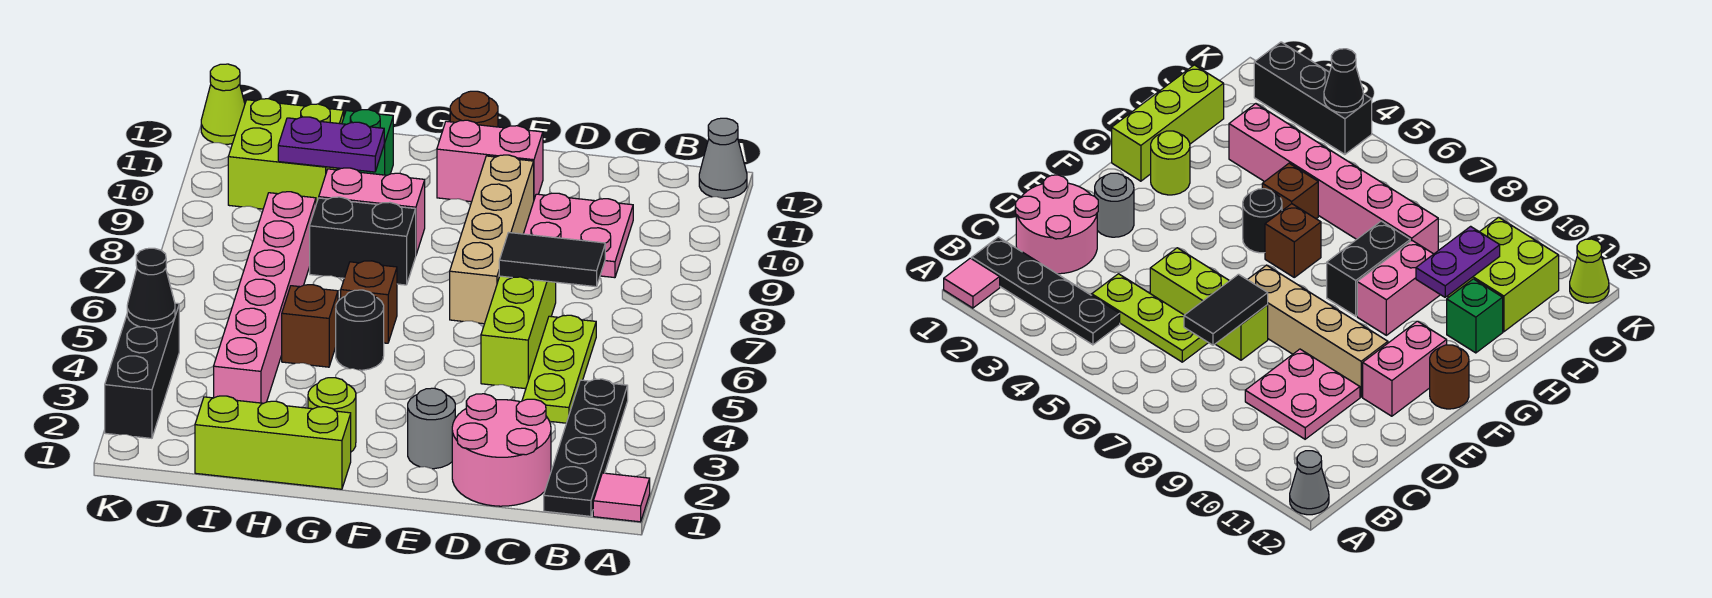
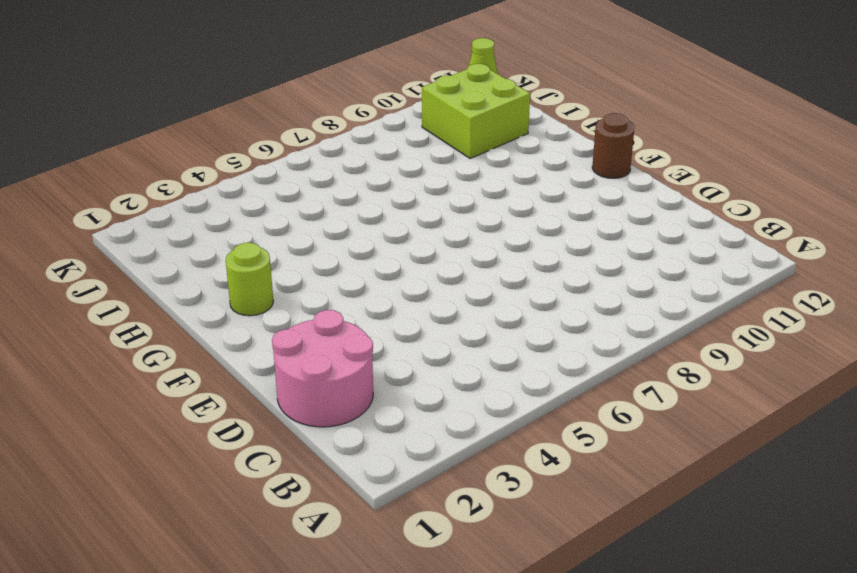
none -> pink tile A1 level 1
none -> grey cone A12 level 1
none -> black plate B1:B4 level 1

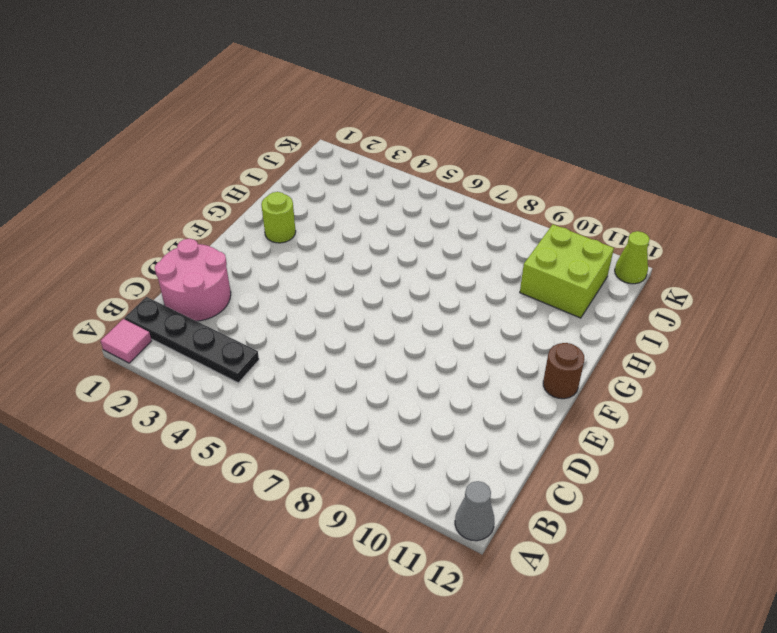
none -> lime plate C4:C6 level 1
none -> pink plate C9:D10 level 1
none -> lime brick D5:D7 level 1

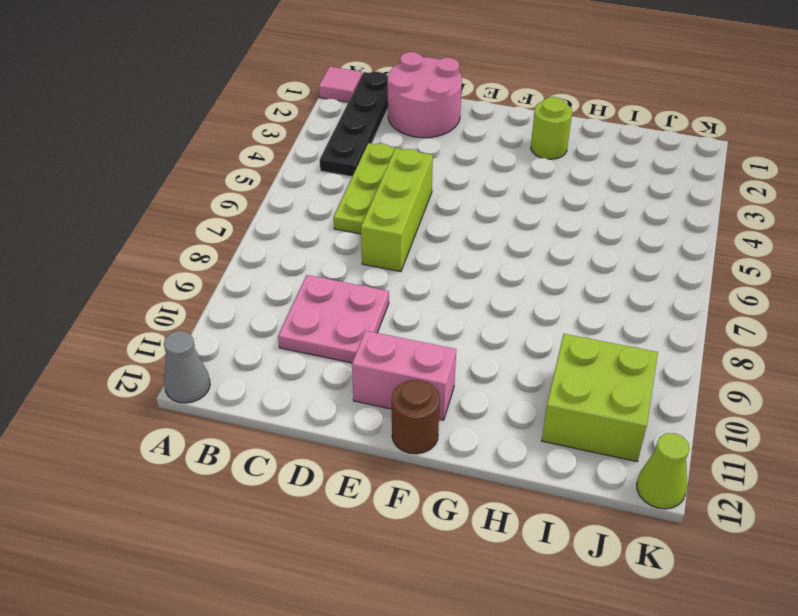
none -> grey round brick E2 level 1
none -> tan brick E7:E10 level 1
none -> lime brick G1:I1 level 1

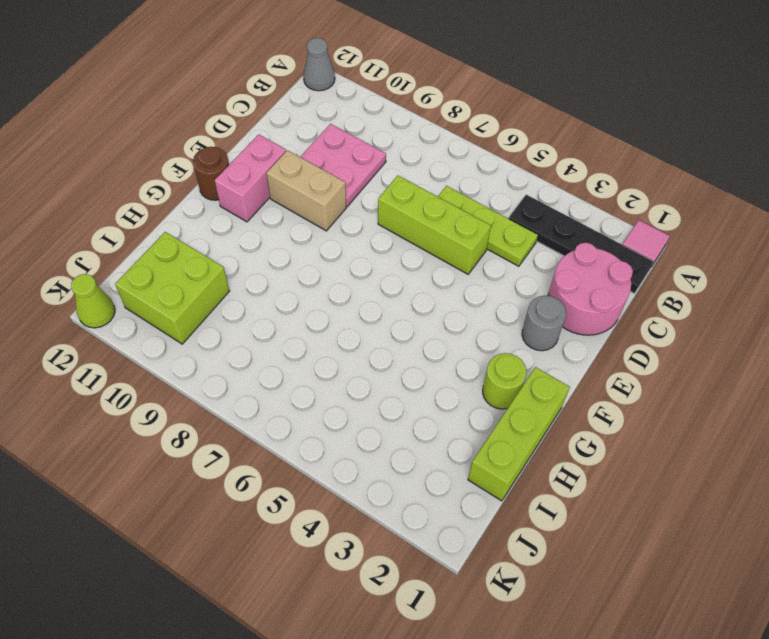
tan brick E9:E10 level 1 -> tan brick E7:E10 level 1
none -> black round brick G5 level 1
none -> brown brick G6 level 1
none -> black brick G8:H8 level 1

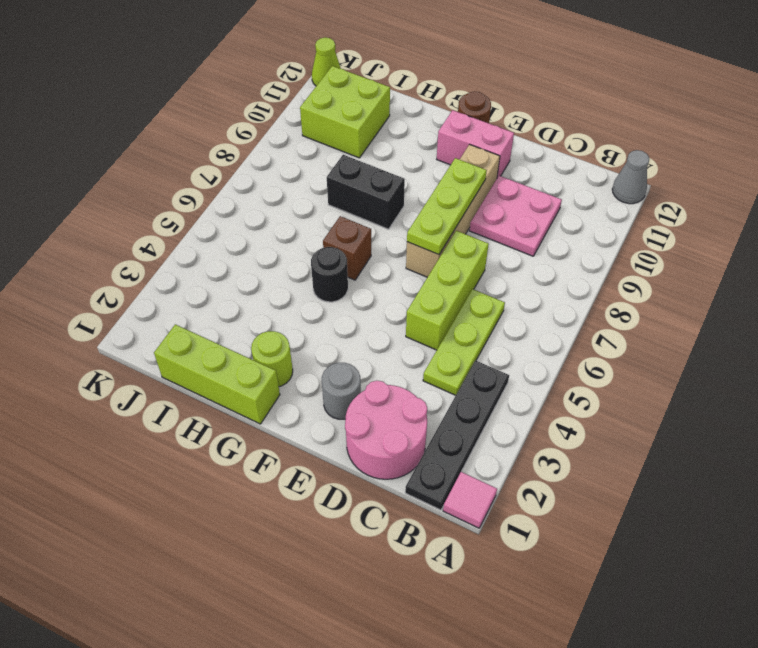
lime plate E7:E9 level 2 -> none
none -> pink brick G9:H9 level 1
none -> brown brick H5 level 1
none -> green brick H11 level 1

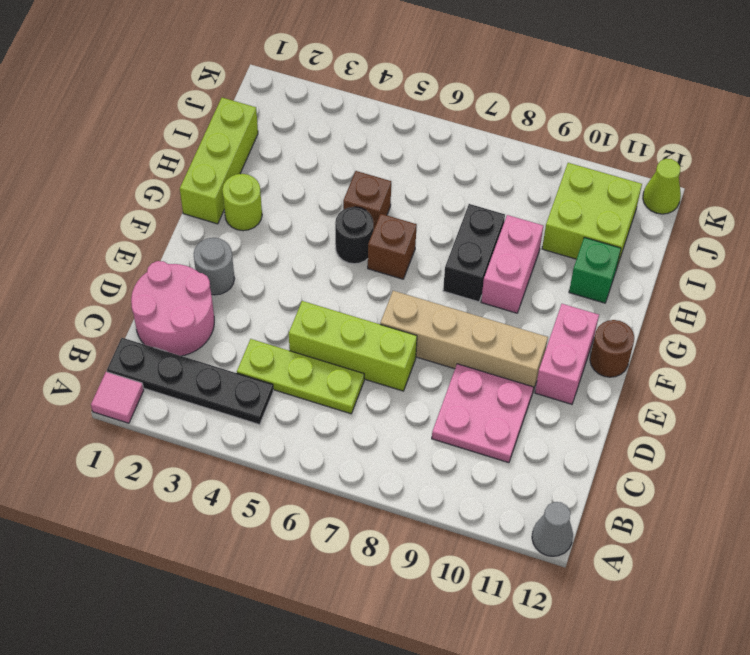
none -> pink brick I3:I8 level 1
none -> black brick K2:K4 level 1
none -> black tile C7:D7 level 2

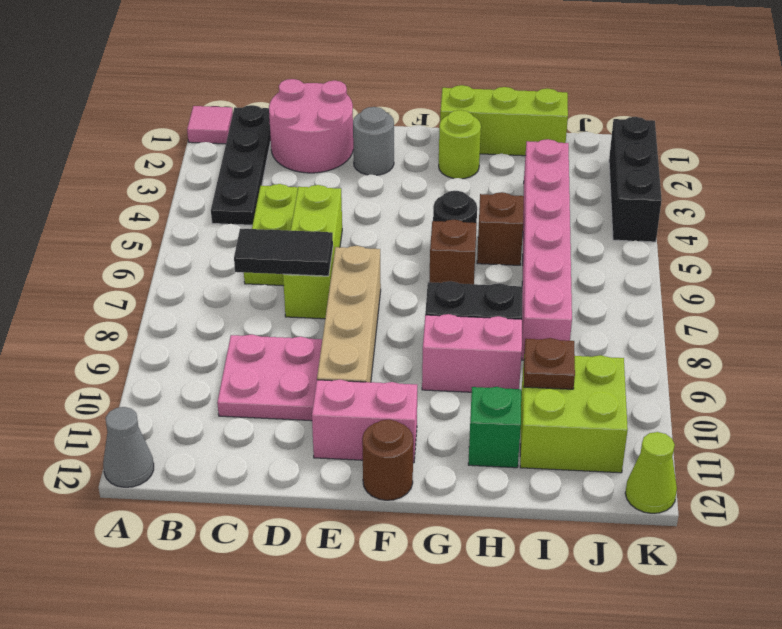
brown plate I10 level 2 -> purple plate H10:I10 level 2
none -> black cone K4 level 2

